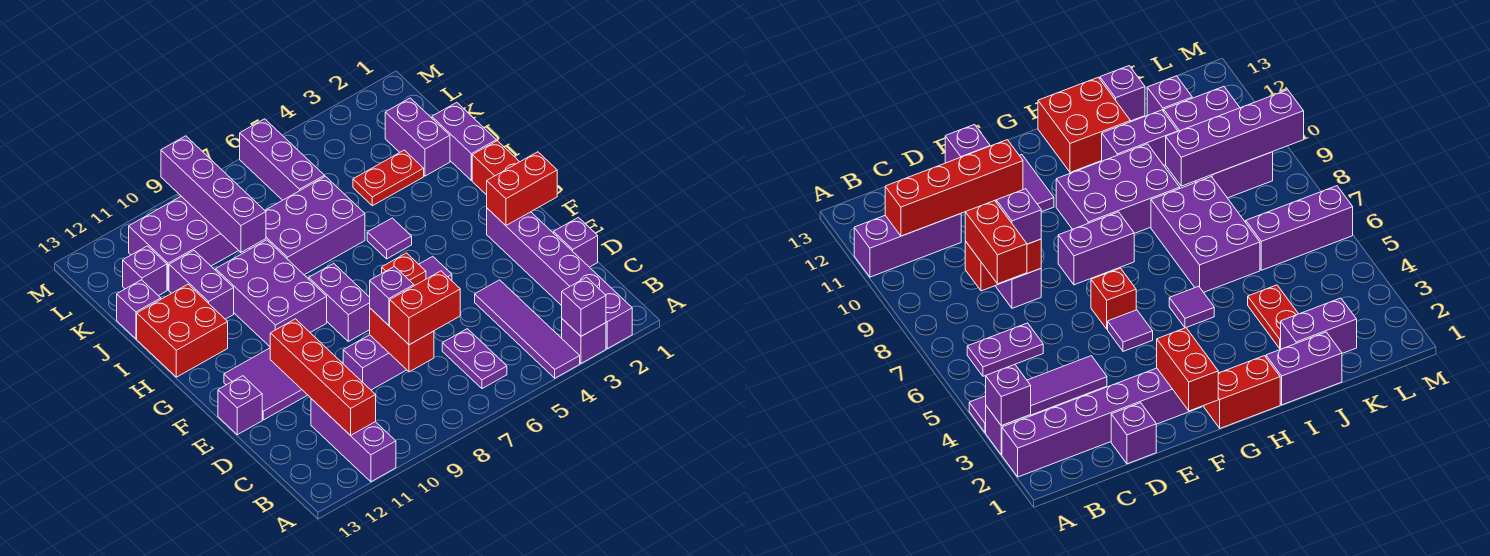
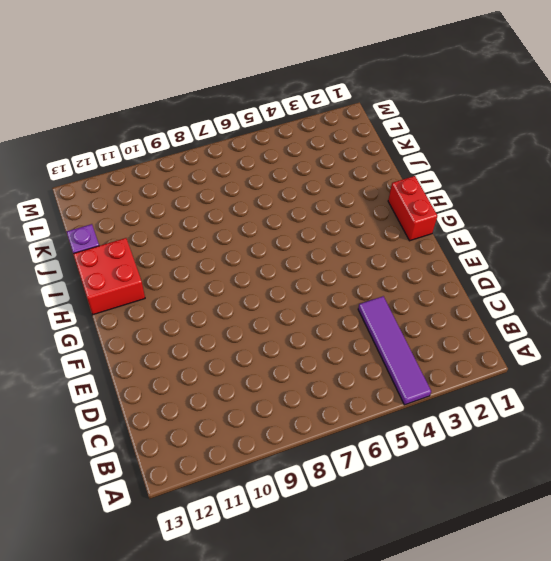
none -> purple brick A2:F2 level 1
none -> purple brick A3 level 1
none -> purple brick A11:C11 level 1
none -> purple plate B6:C6 level 1

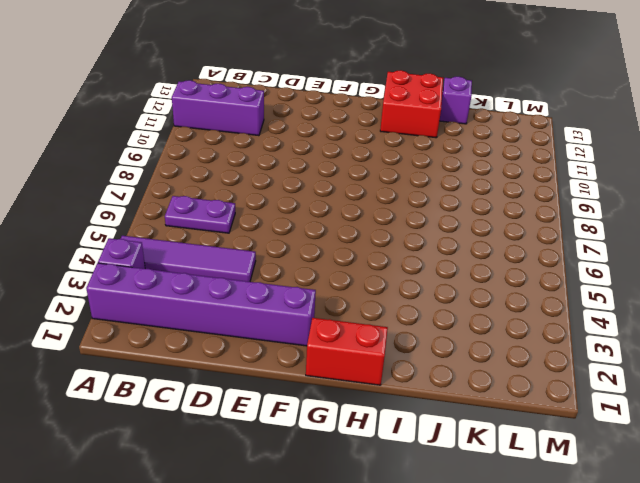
none -> purple brick D1 level 1
none -> purple brick D8:D9 level 1
none -> purple tile E11:F12 level 1
none -> purple brick E13 level 1

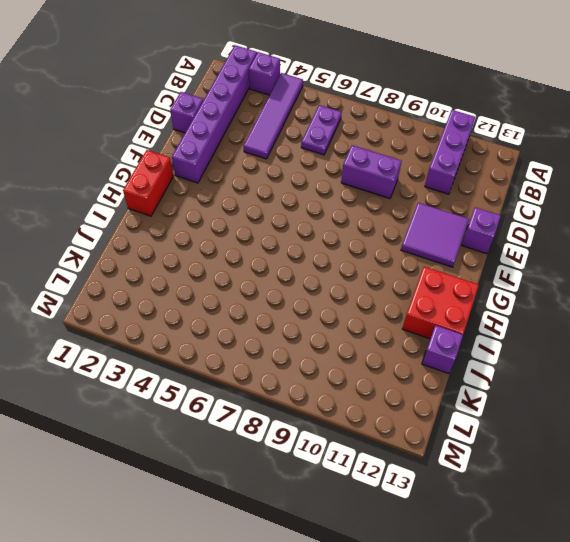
none -> purple tile F5 level 1
none -> red brick F6 level 1
none -> purple brick F8:G8 level 1
none -> purple brick G9:I10 level 1

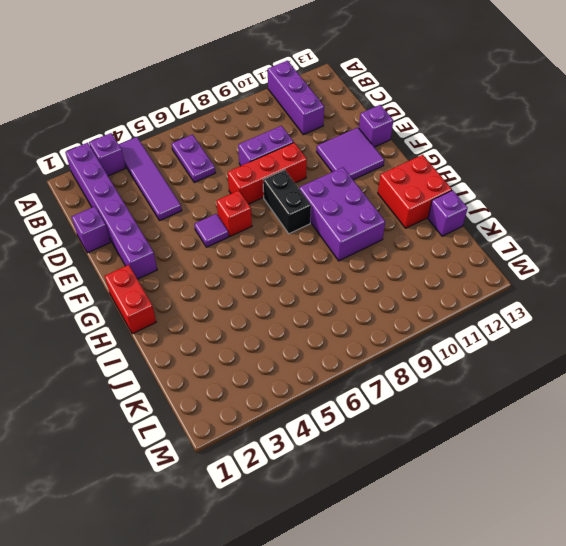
red brick E7:E9 level 1 -> none
black brick F8:G8 level 1 -> purple brick F8:G8 level 1
none -> purple tile H5 level 1
none -> purple brick I1:J1 level 1
none -> purple brick I6:J8 level 1
none -> purple brick I11:J11 level 1

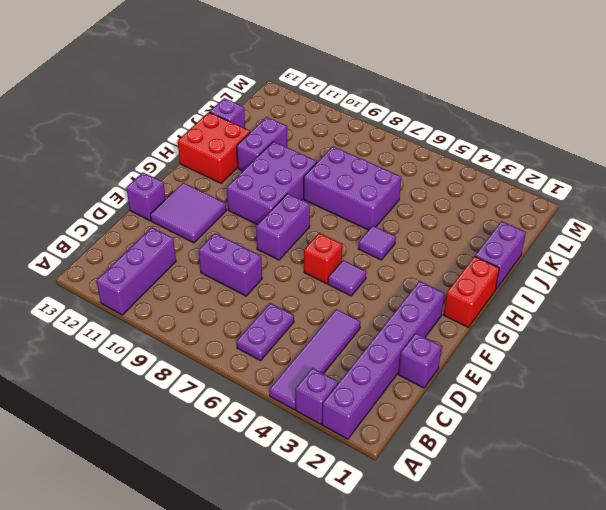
none -> purple brick J2:K2 level 1
none -> red plate J3:J4 level 1
none -> purple brick K6:M6 level 1
none -> purple brick K9:L11 level 1

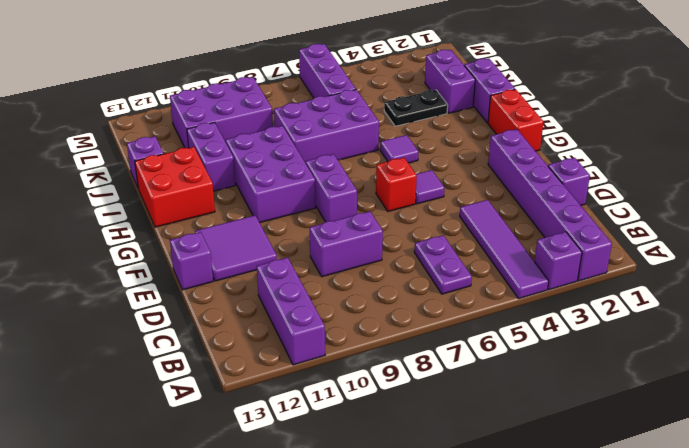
black plate J3:J4 level 1 -> red plate J3:J4 level 1
none -> purple brick K12 level 1
none -> purple brick A3 level 2
none -> red brick B11:E11 level 2
none -> red brick C8:D8 level 2

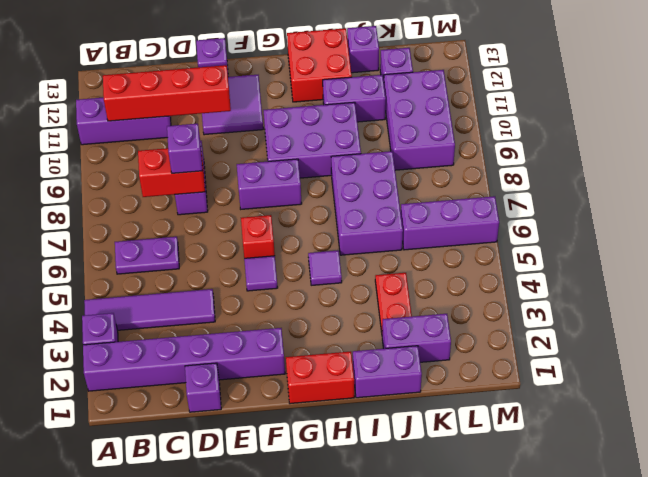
none -> purple brick A3 level 2
none -> red brick F1:F2 level 2
none -> purple brick J9:M9 level 2
none -> red brick C7:C8 level 3

